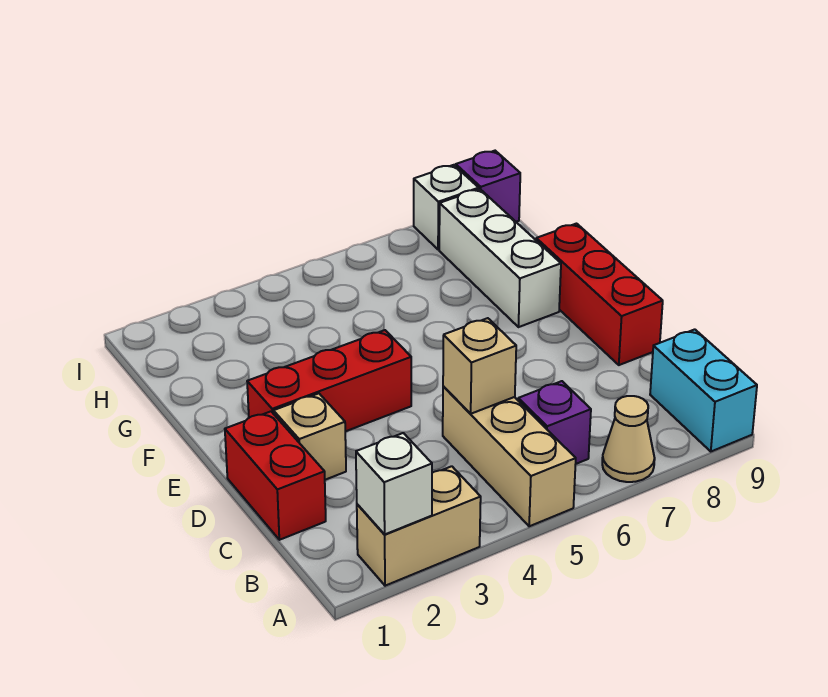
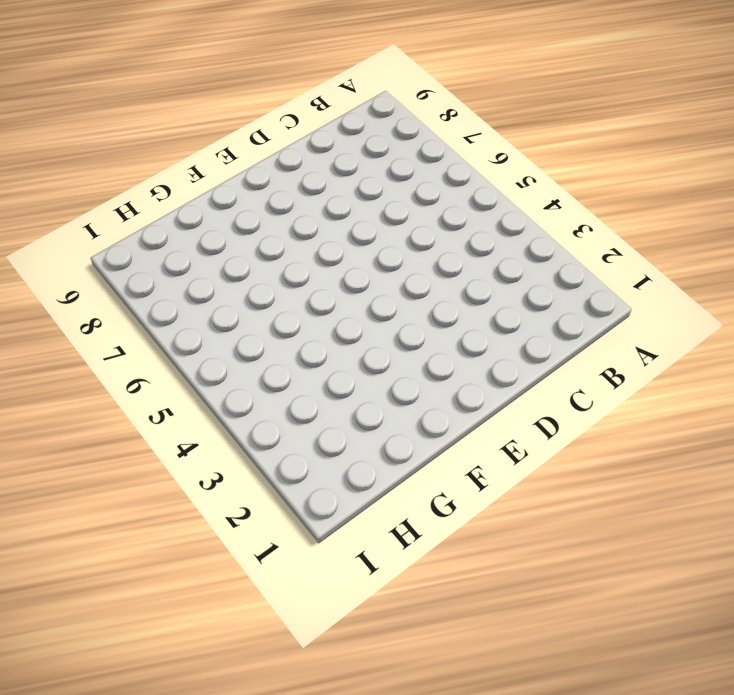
none -> tan brick A2:A3 level 1
none -> tan brick A5:C5 level 1
none -> tan cone A7 level 1

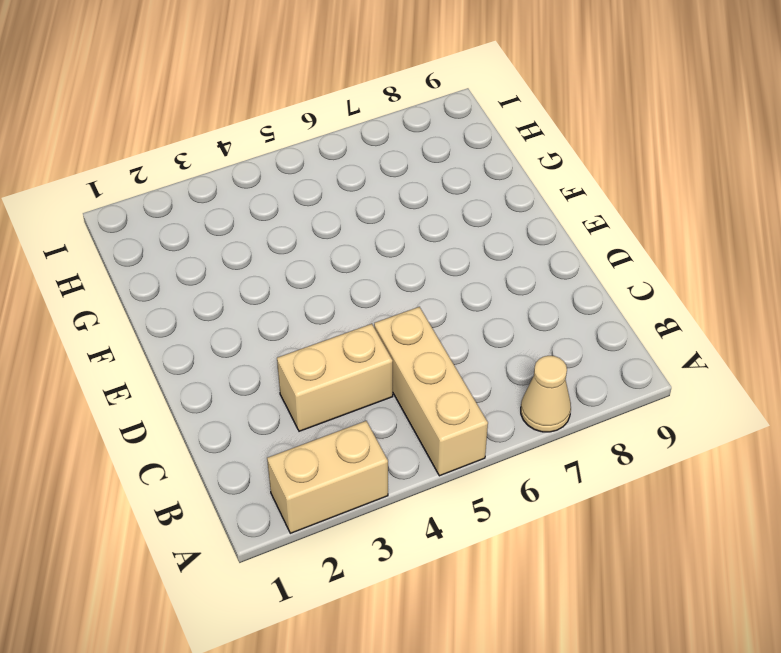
tan brick C3:C4 level 1 -> none
none -> cyan brick A9:B9 level 1
none -> purple brick B6 level 1
none -> red brick C1:D1 level 1

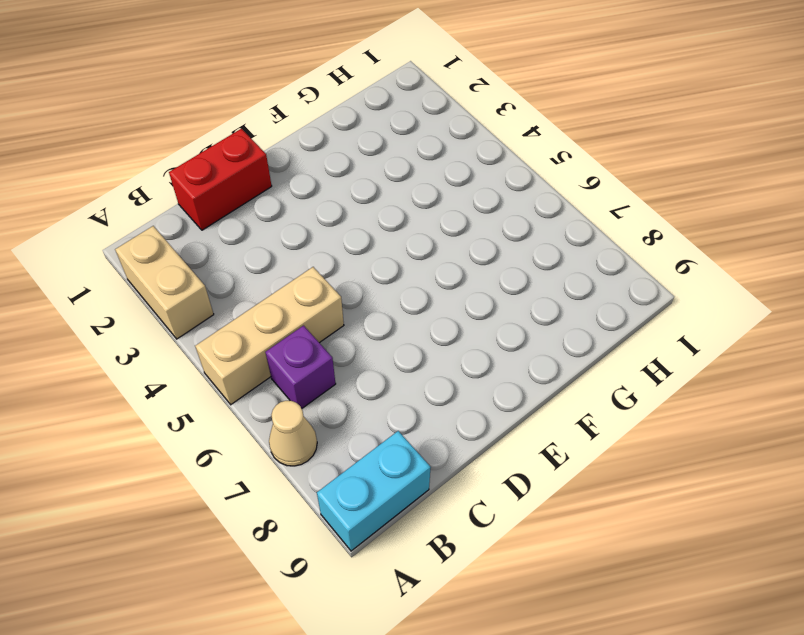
none -> tan brick D2 level 1
none -> red brick D9:F9 level 1
none -> red brick E2:E4 level 1

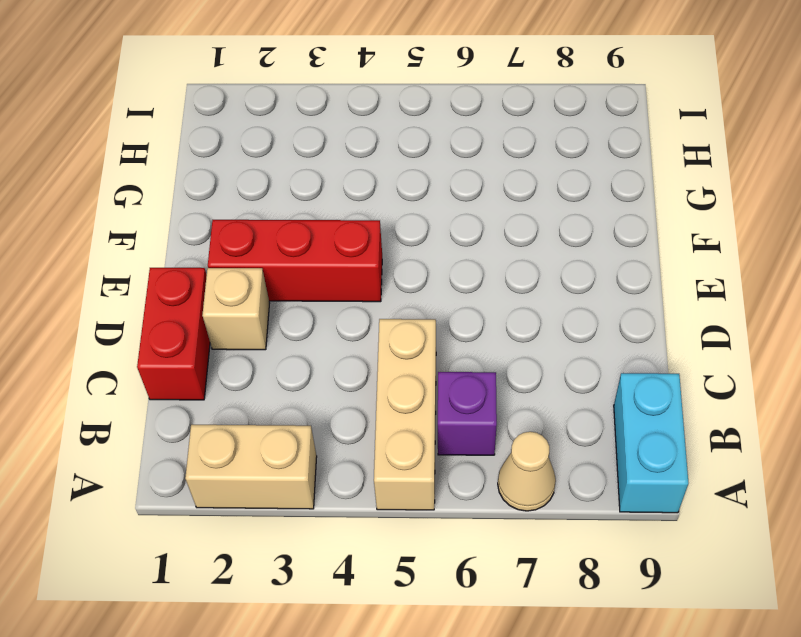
none -> red brick D9:F9 level 1
none -> white brick F8:H8 level 1
none -> white brick I8 level 1

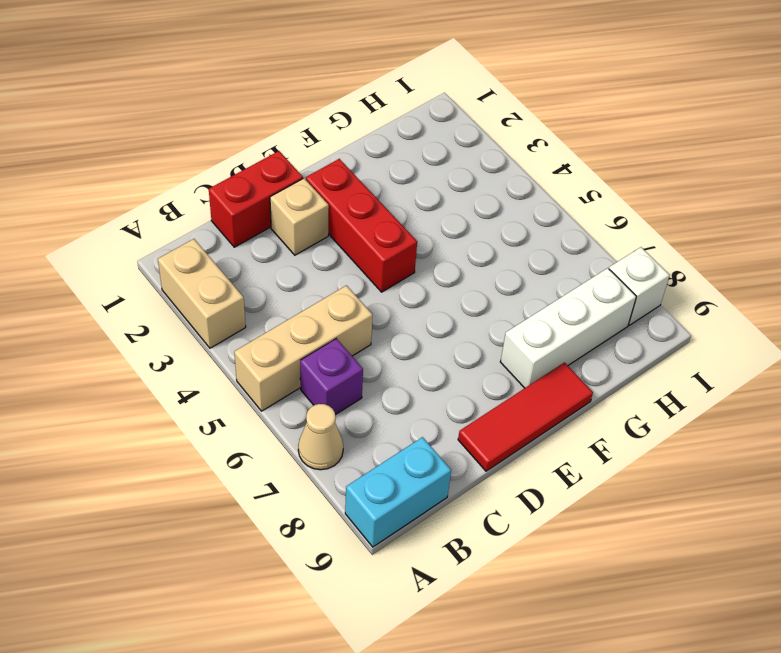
red tile D9:F9 level 1 -> red brick D9:F9 level 1
none -> purple brick I9 level 1
none -> white brick A2 level 2
none -> tan brick C5 level 2

